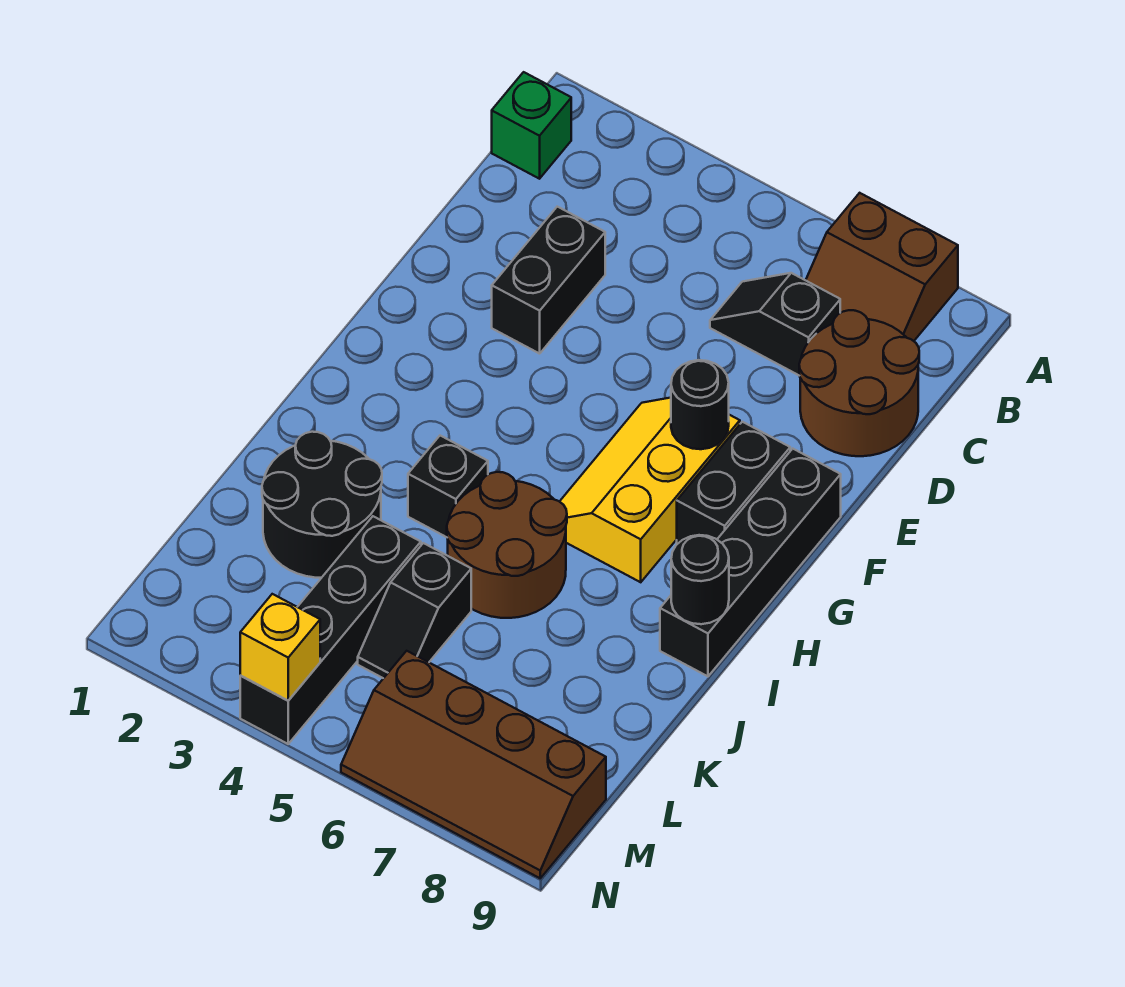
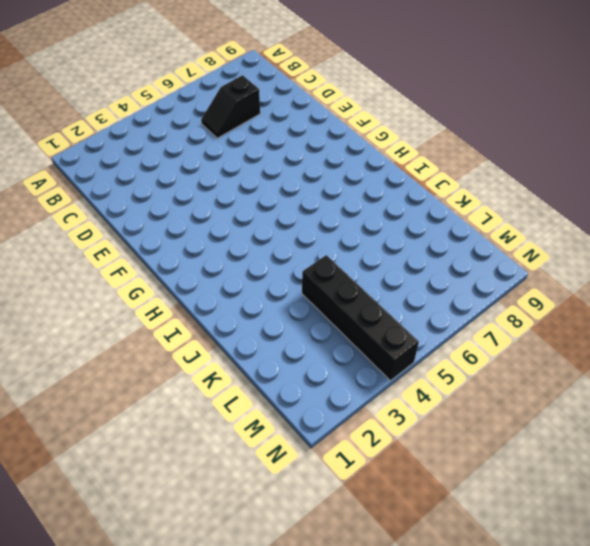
none -> brown slope A7:B8 level 1 top A
none -> green brick B1 level 1
none -> brown round brick C8:D9 level 1

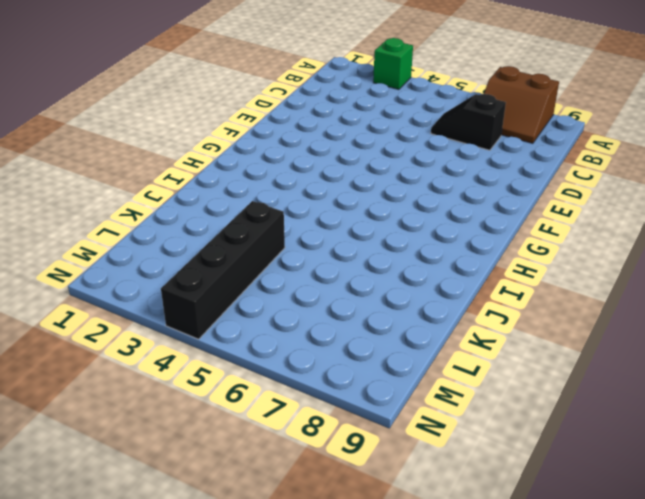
green brick A3 level 1 -> green brick B1 level 1
none -> brown round brick C8:D9 level 1
none -> black brick D3:E3 level 1
none -> yellow slope F6:H7 level 1 top 7

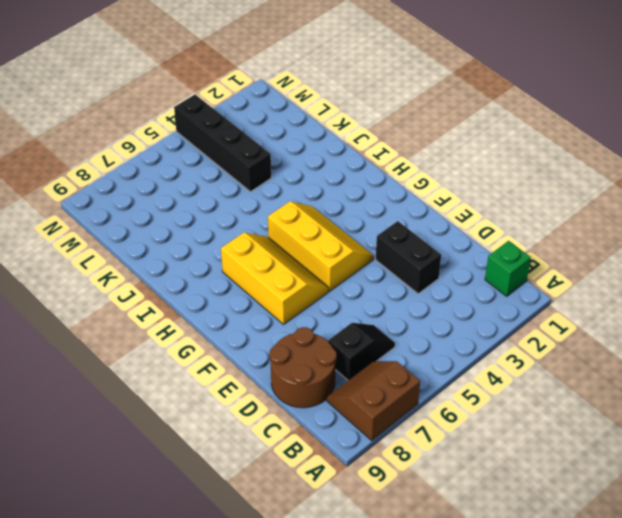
yellow slope F4:H5 level 1 top 5 -> none
none -> black brick F8:G8 level 1
none -> black brick F9:I9 level 1
none -> black brick I4 level 1

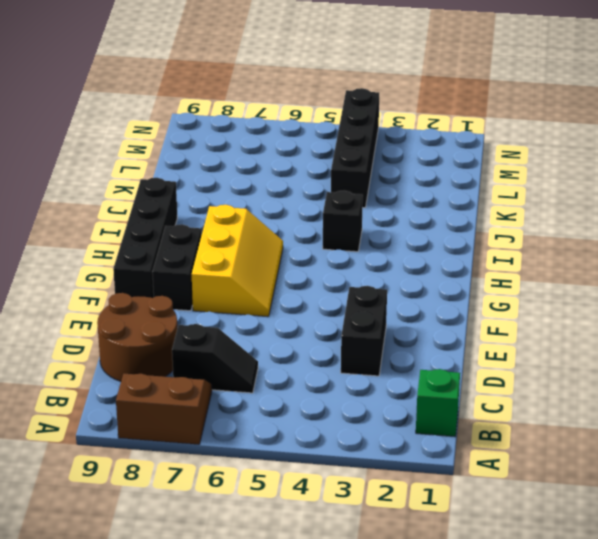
none -> brown round brick I5:J6 level 1
none -> black round brick J2:K3 level 1
none -> black slope K5:L5 level 1 top K

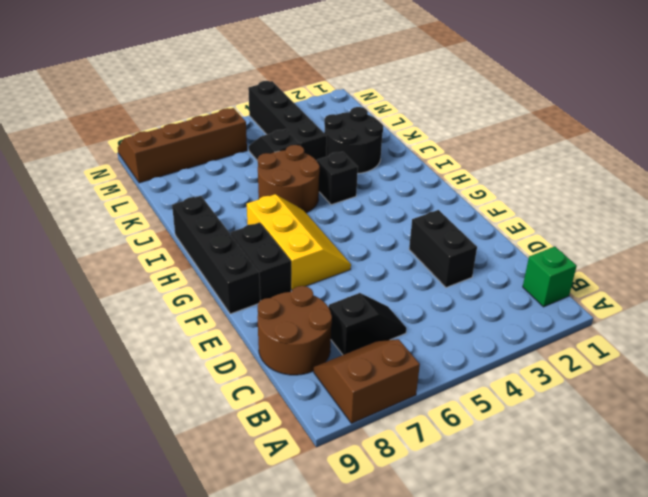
none -> black round brick F7 level 2
none -> black round brick I9 level 2
none -> yellow brick N4 level 2

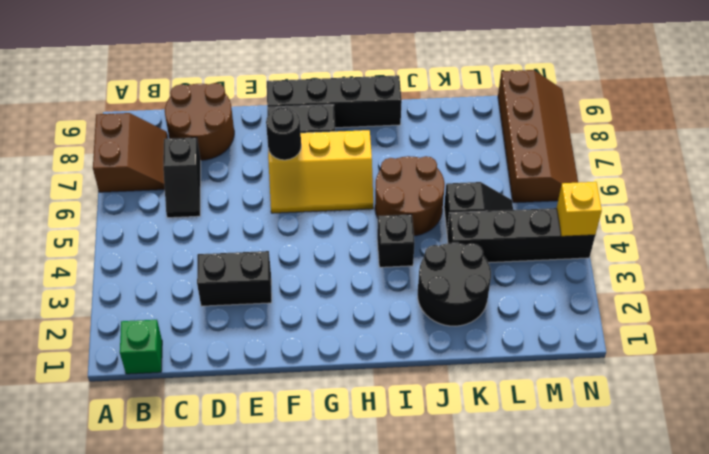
none -> black round brick I9 level 2

